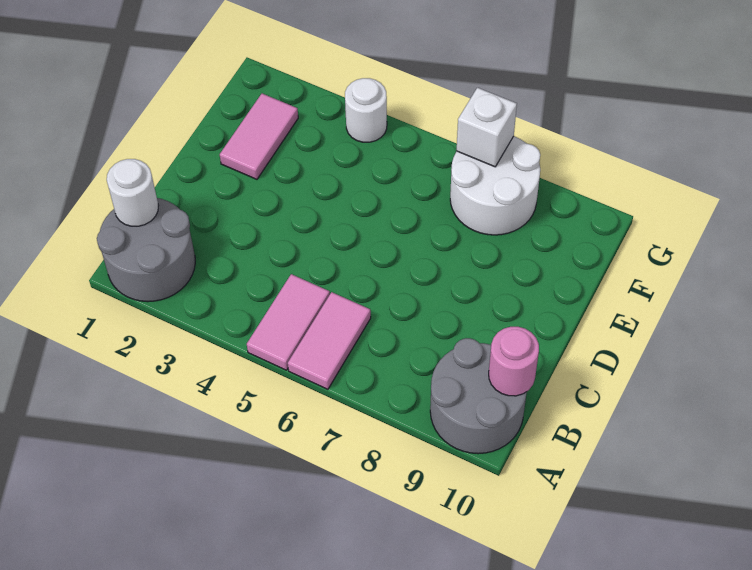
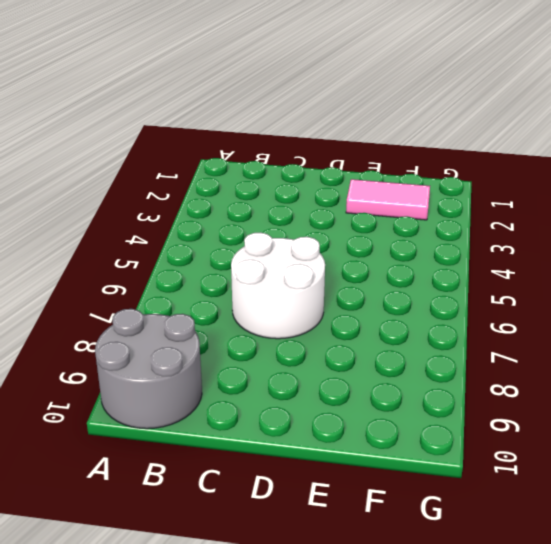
white round brick C6:D7 level 1 -> white round brick F7:G8 level 1
none -> grey round brick A1:B2 level 1
none -> pink tile A5:B5 level 1

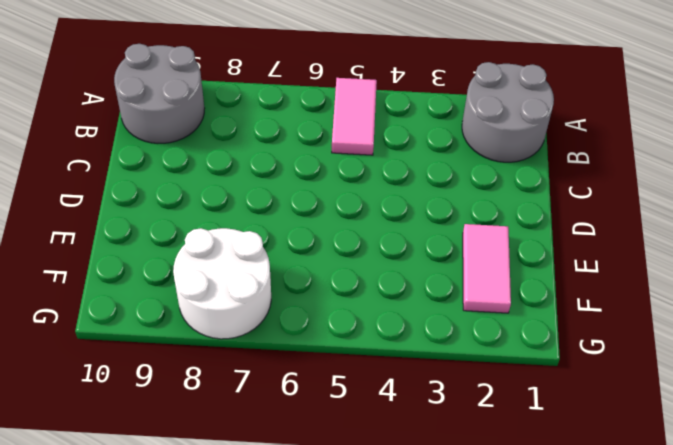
none -> pink tile A6:B6 level 1
none -> white round brick G4 level 1

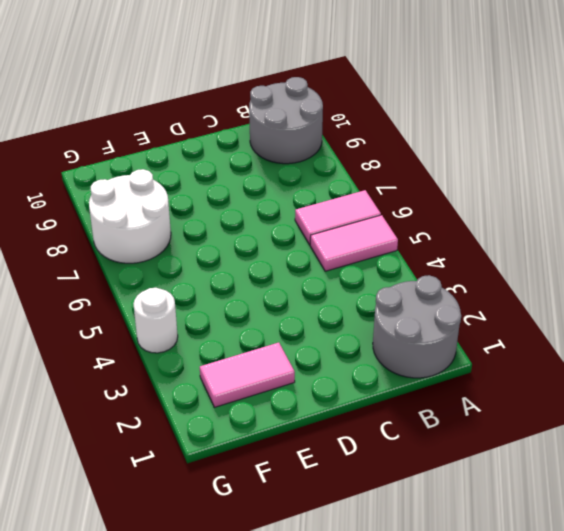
none -> white round brick B1 level 2
none -> pink round brick B10 level 2

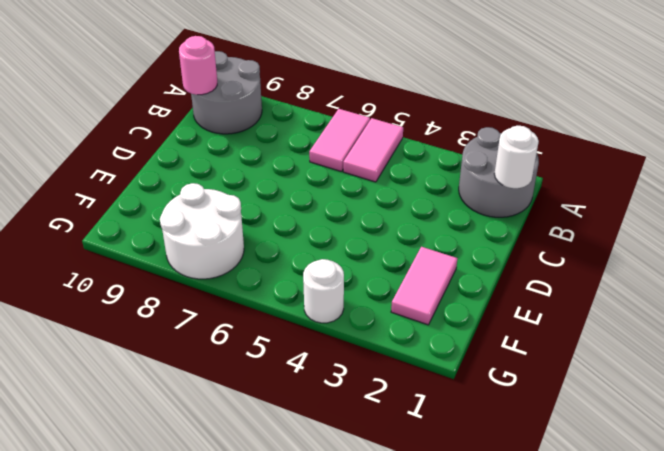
none -> white brick G7 level 2

